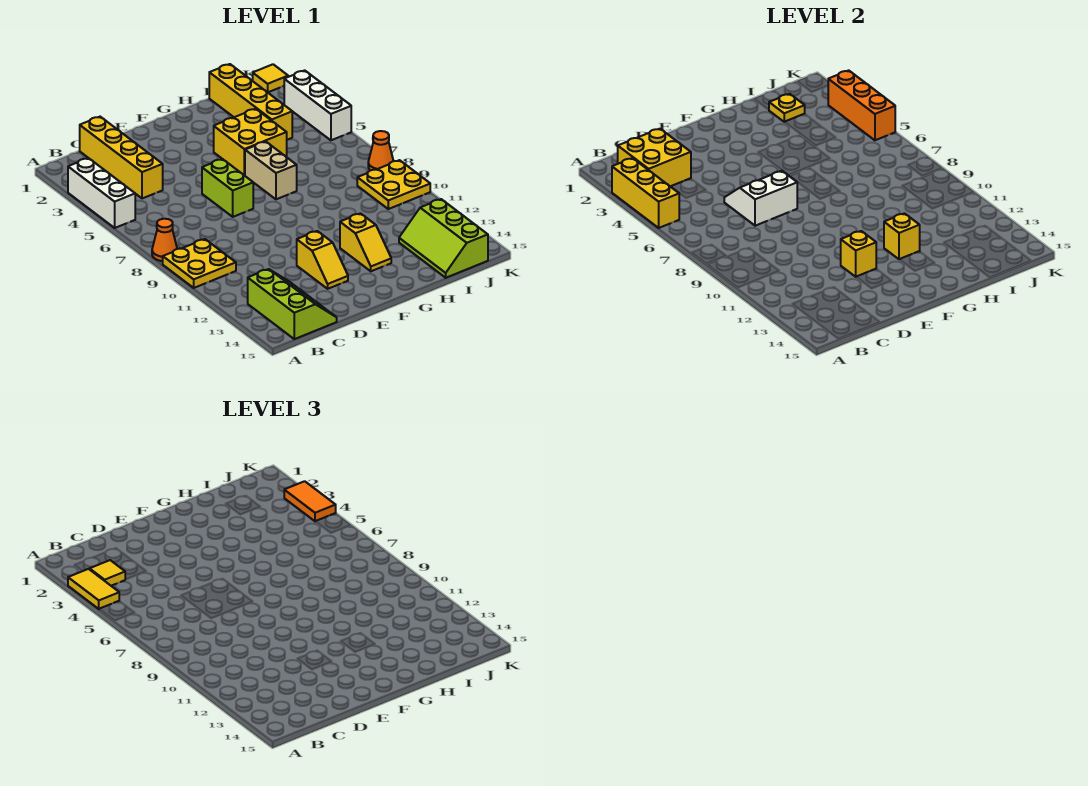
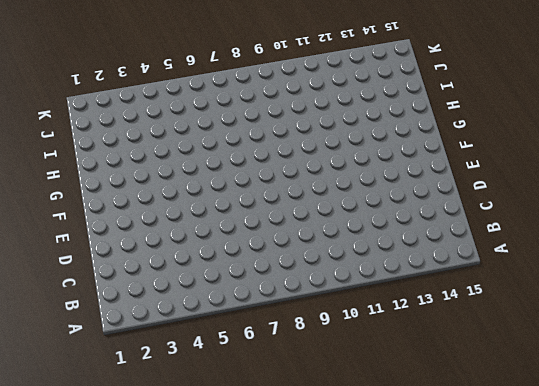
none -> white brick A3:A5 level 1
none -> orange cone A8 level 1
none -> yellow plate A9:B10 level 1

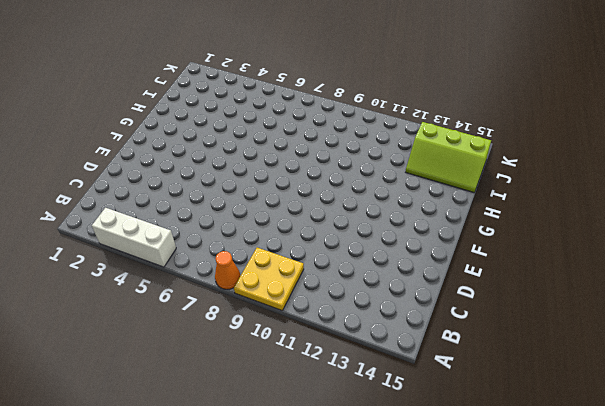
none -> lime slope B13:C15 level 1 top B
none -> yellow brick C1:C4 level 1
none -> lime brick E6:E7 level 1

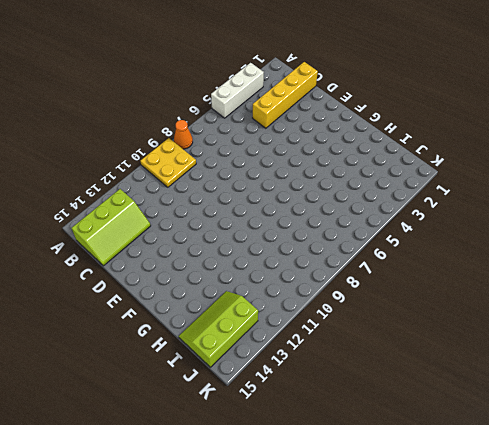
none -> lime brick E6:E7 level 1
none -> yellow slope E12:E13 level 1 top 12
none -> yellow brick G4:H5 level 1

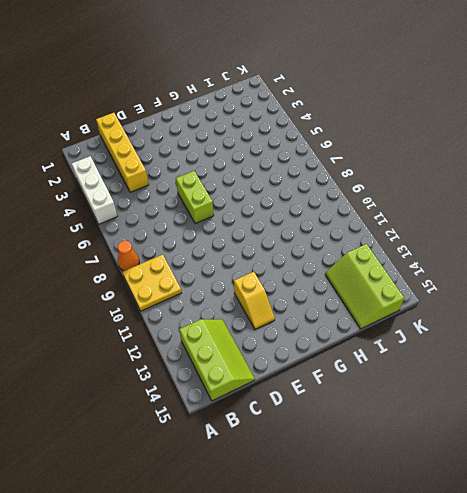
none -> yellow brick G4:H5 level 1
none -> tan brick G6:G7 level 1
none -> yellow slope G12:G13 level 1 top 12

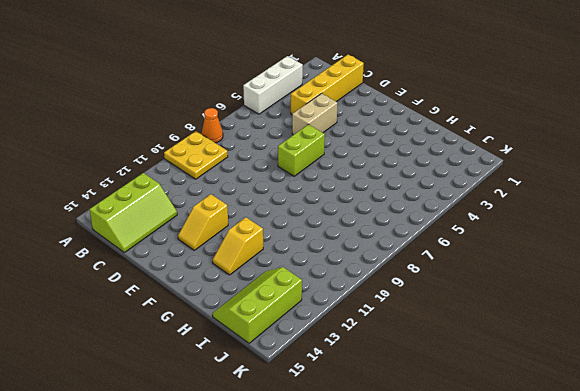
tan brick D4:D5 level 1 -> tan brick G6:G7 level 1
none -> yellow brick G4:H5 level 1
none -> yellow brick I1:I4 level 1
none -> yellow plate J9:K10 level 1

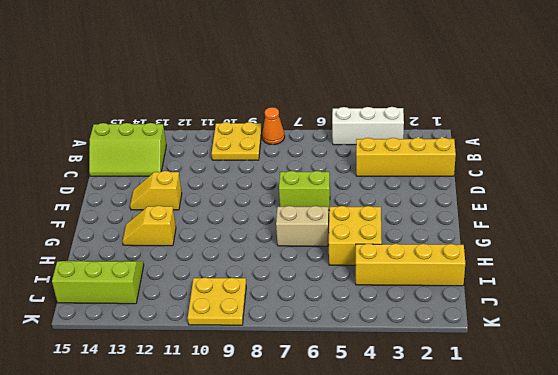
none -> yellow tile K1 level 1
none -> white brick K3:K5 level 1
none -> orange cone K8 level 1

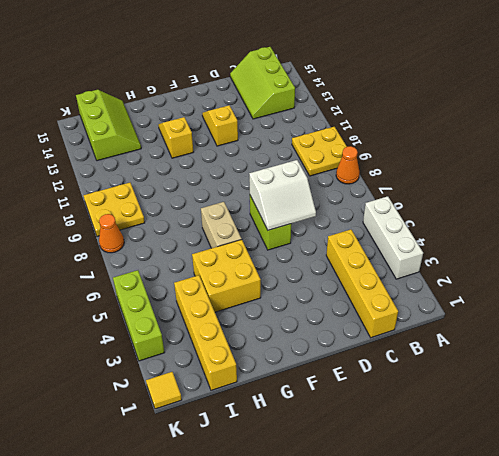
lime brick K3:K5 level 1 -> white brick K3:K5 level 1
none -> yellow brick A3:A5 level 2
none -> yellow brick B2:C3 level 2
none -> yellow brick E12 level 2

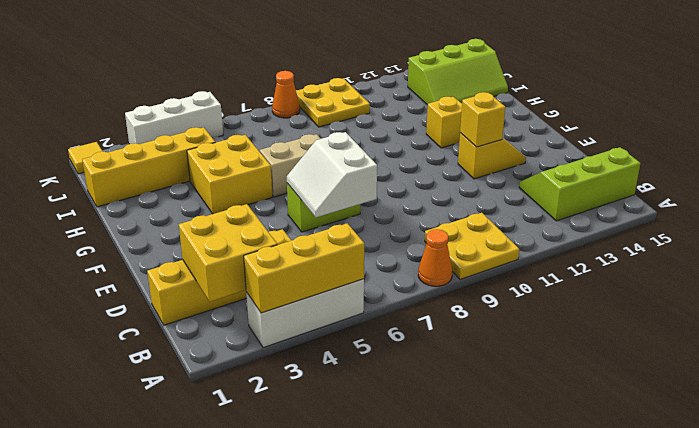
none -> yellow brick G12 level 2
none -> yellow plate I2 level 2
none -> orange brick K3:K5 level 2

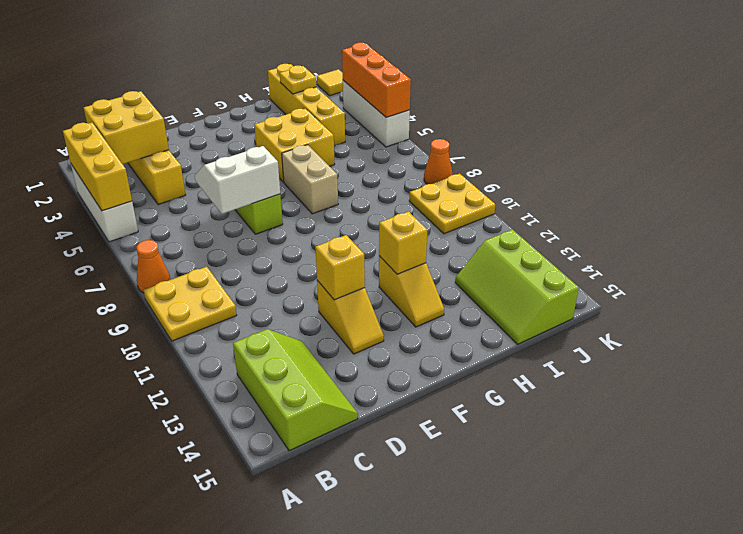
none -> yellow tile A3:A4 level 3
none -> yellow tile B3 level 3
none -> orange tile K3:K4 level 3

